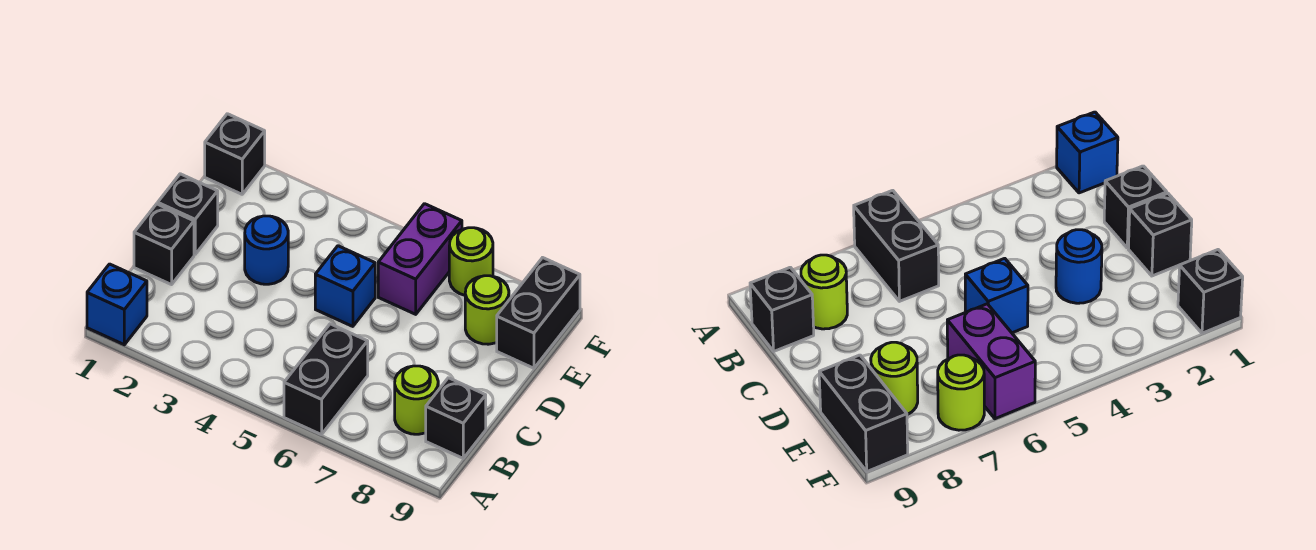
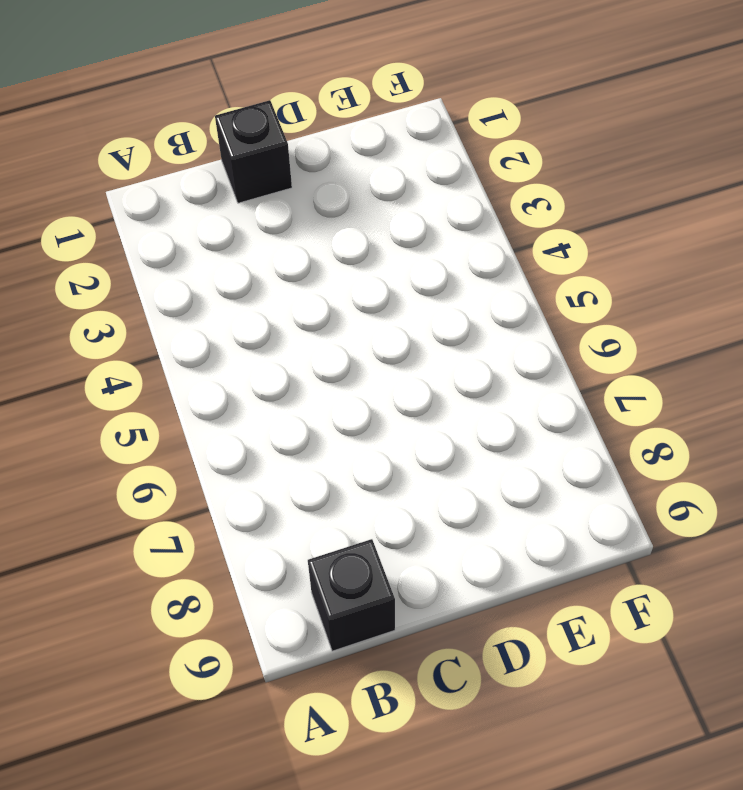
none -> blue brick A1 level 1
none -> black brick A6:B6 level 1
none -> lime round brick B8 level 1

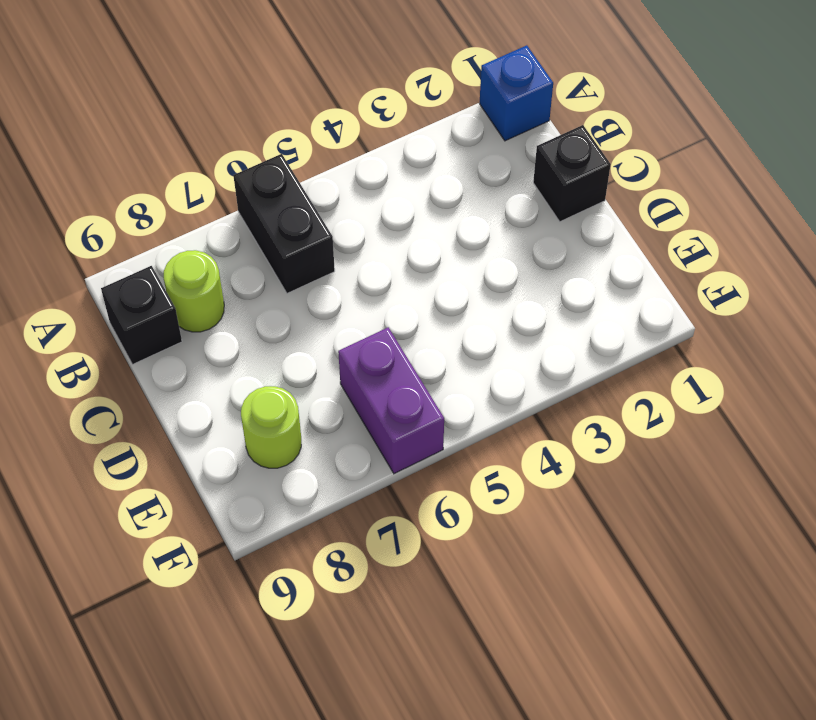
none -> black brick D1 level 1
none -> blue round brick D3 level 1
none -> blue brick D5 level 1

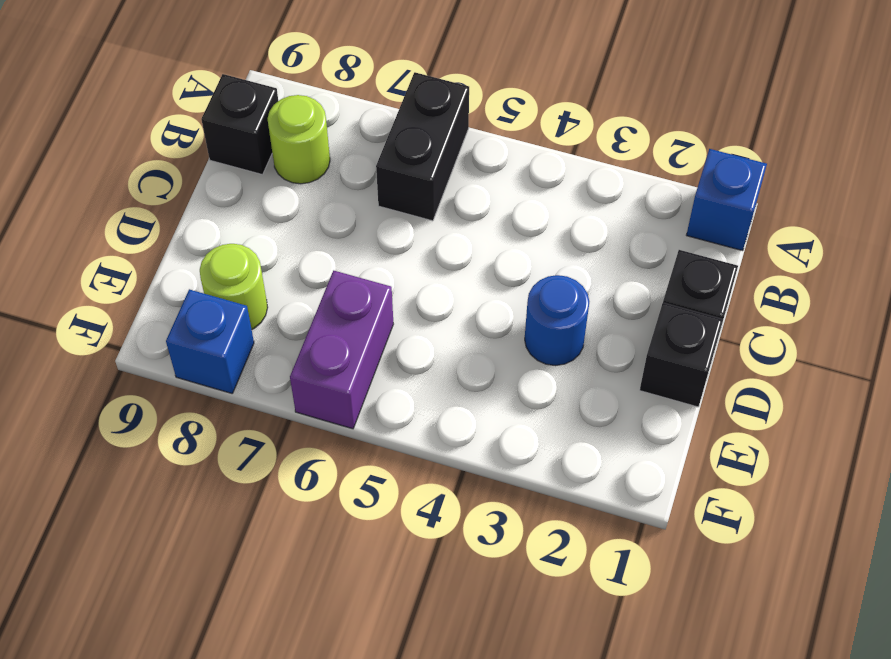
blue brick F8 level 1 -> blue brick D5 level 1
none -> black brick E9:F9 level 1
none -> black brick F1 level 1
none -> lime round brick F7 level 1

